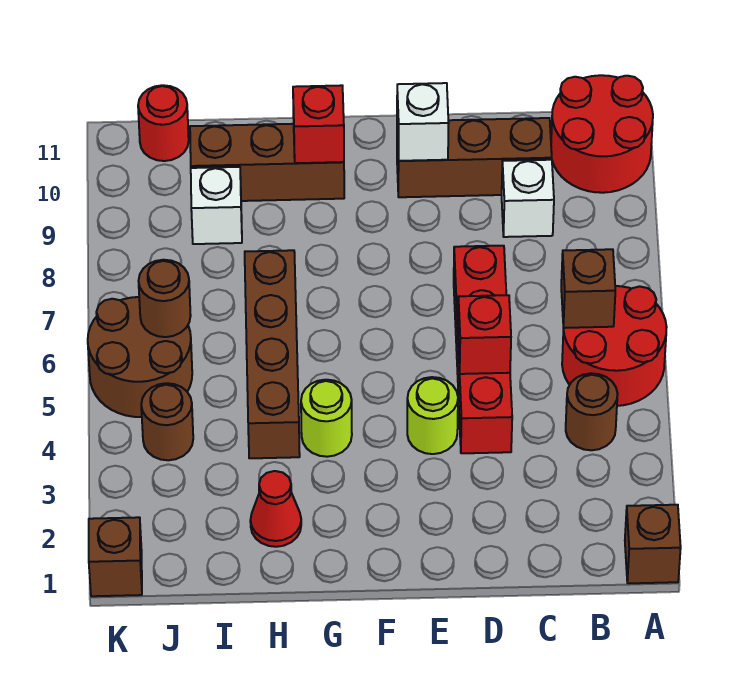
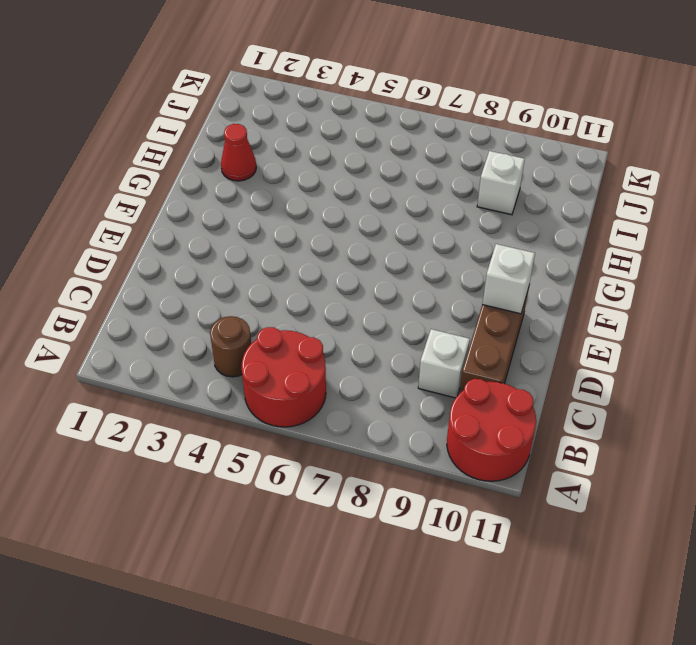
none -> brown brick A1 level 1
none -> red brick D4:D7 level 1
none -> lime round brick E4 level 1

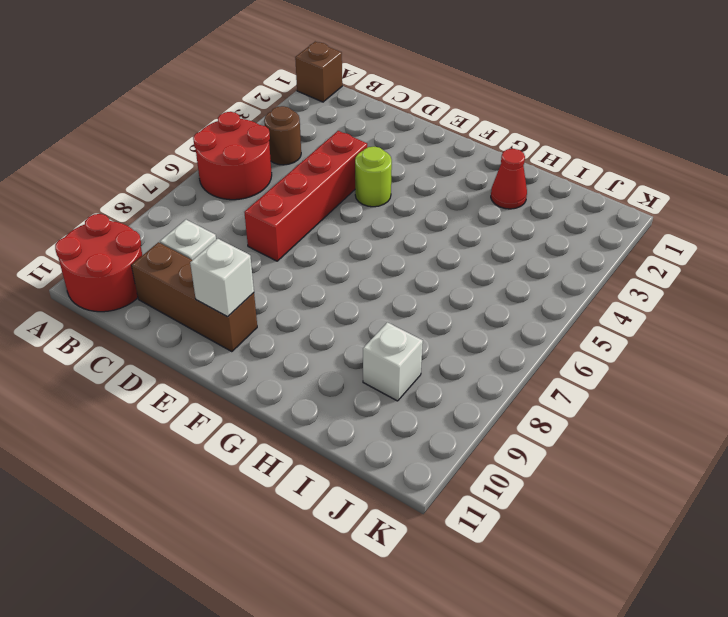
none -> lime round brick G4 level 1
none -> brown brick G10:I10 level 1
none -> brown brick H4:H7 level 1

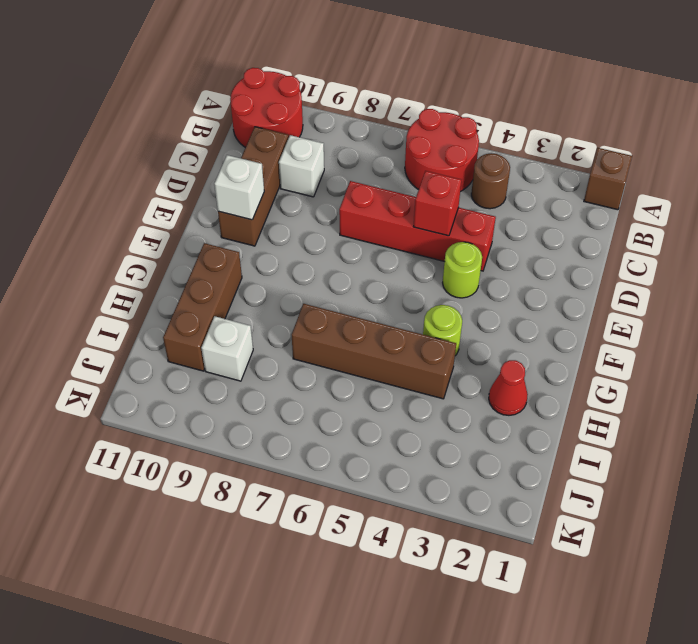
none -> brown round brick J4 level 1
none -> brown round brick J5:K6 level 1
none -> red round brick J11 level 1

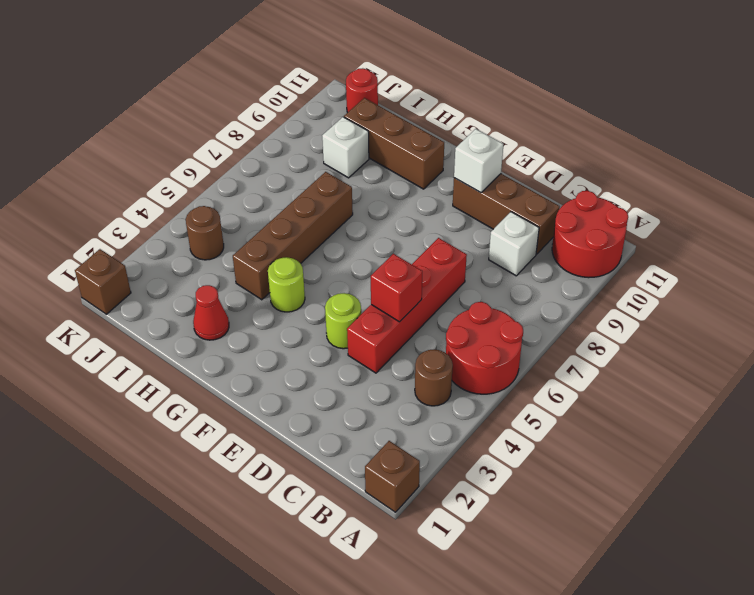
none -> brown round brick J5:K6 level 1
none -> brown brick B6 level 2
none -> red brick G10 level 2

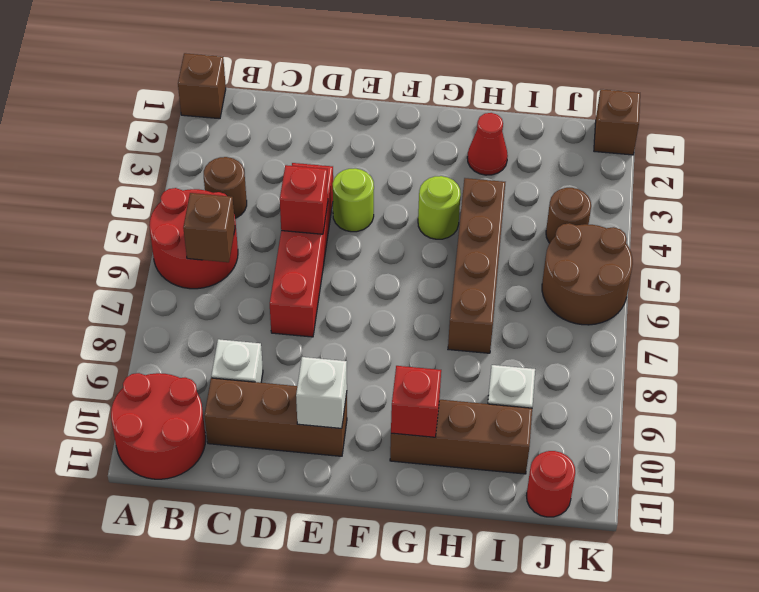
none -> brown round brick J6 level 2

